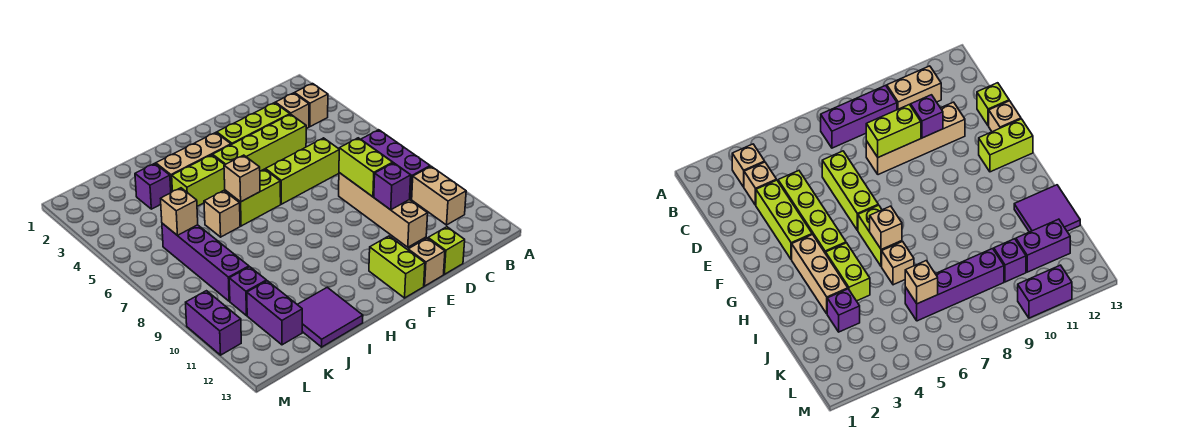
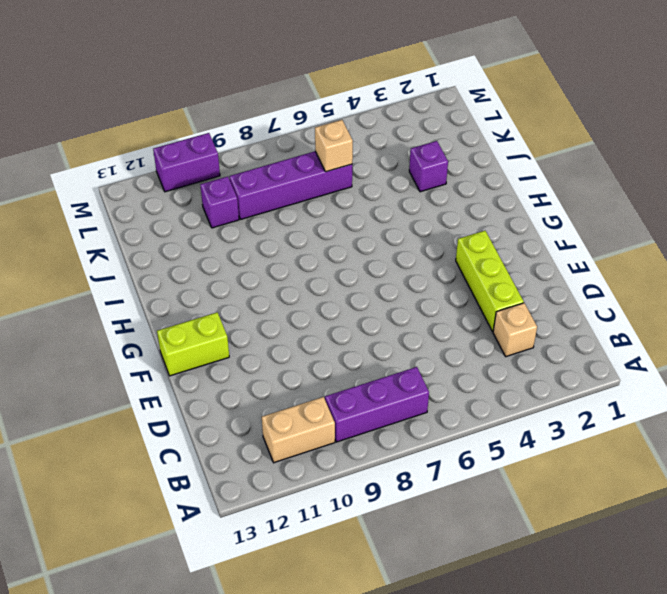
none -> tan brick B3 level 1
none -> lime brick D4:G4 level 1
none -> lime brick D6:F6 level 1

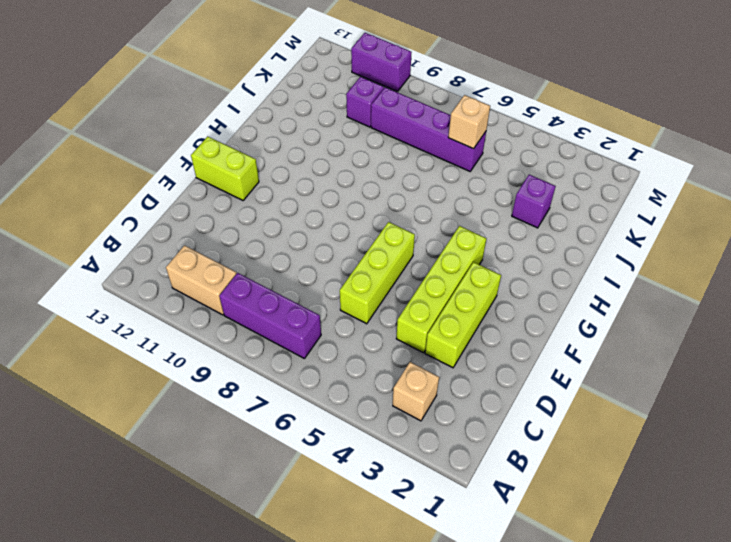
none -> tan brick C3 level 1
none -> tan brick D8:D11 level 1
none -> lime brick D13 level 1

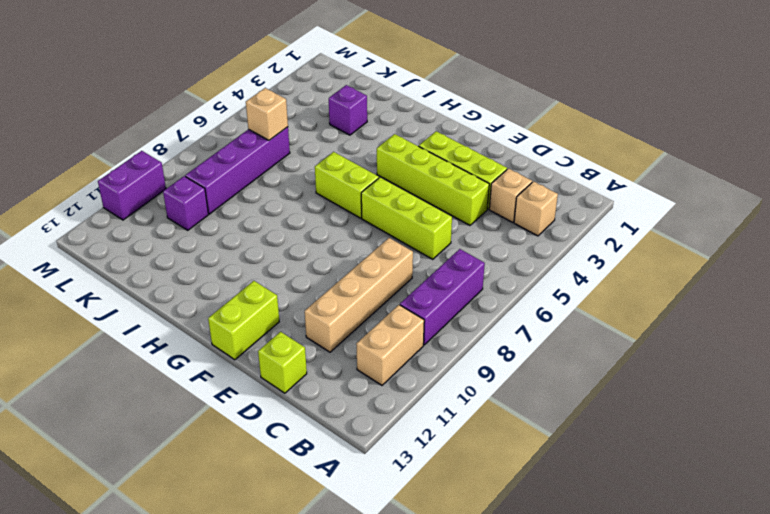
none -> tan brick E13 level 1
none -> tan brick G3:I3 level 1
none -> lime brick H4:I4 level 1

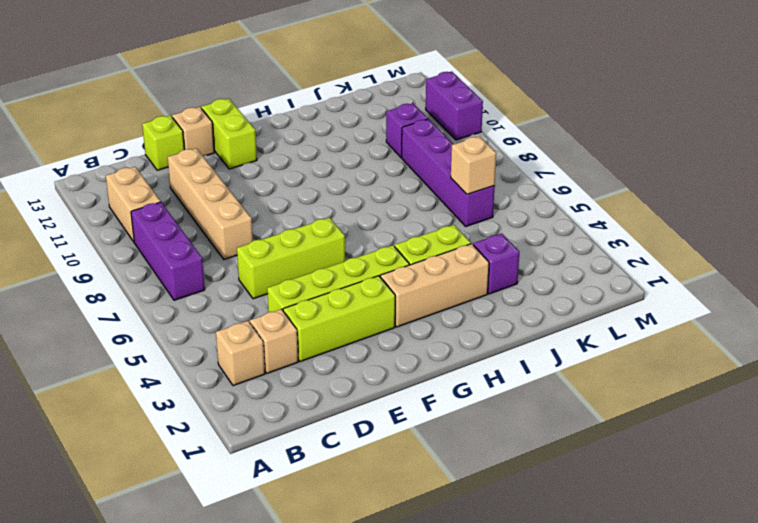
none -> lime brick G6:H6 level 1
none -> tan brick I6 level 1
none -> purple tile I12:J13 level 1

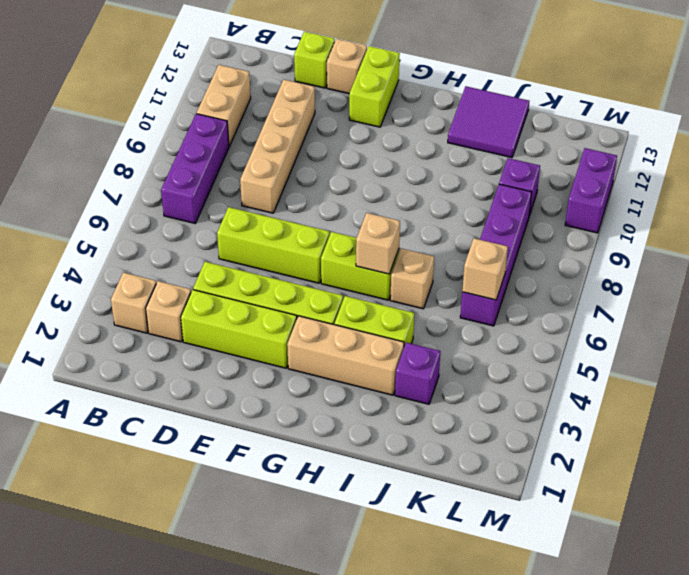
none -> purple brick K11:K12 level 1
none -> lime brick D8:D9 level 2
none -> purple brick D10 level 2

